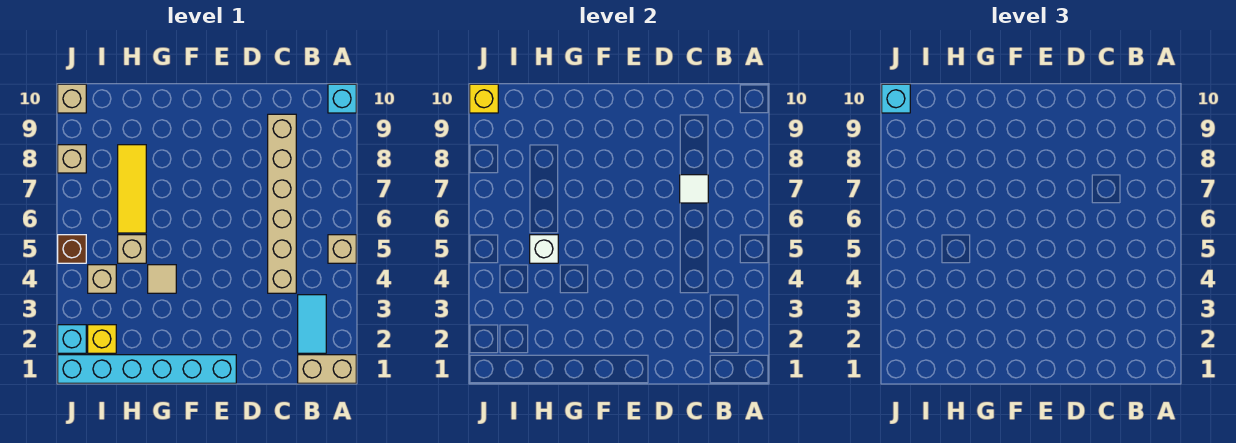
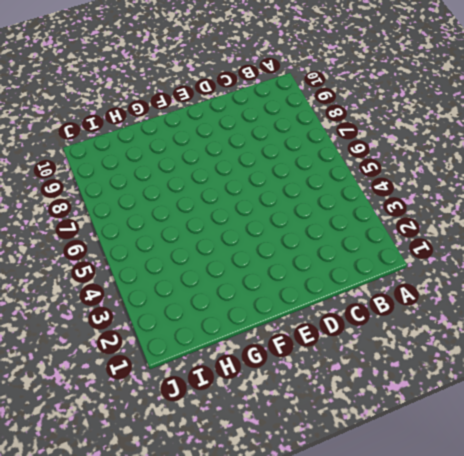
none -> tan brick A1:B1 level 1
none -> tan brick A5 level 1
none -> cyan brick A10 level 1

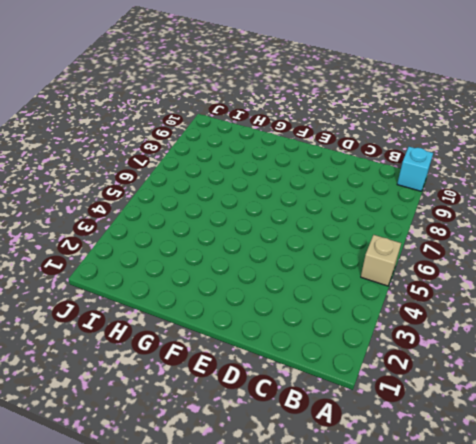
none -> tan brick A1:B1 level 1
none -> cyan tile B2:B3 level 1
none -> tan brick C4:C9 level 1

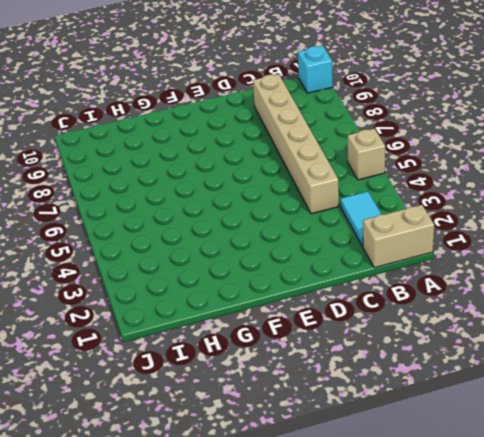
none -> cyan brick E1:J1 level 1
none -> tan tile G4 level 1
none -> tan brick H5 level 1

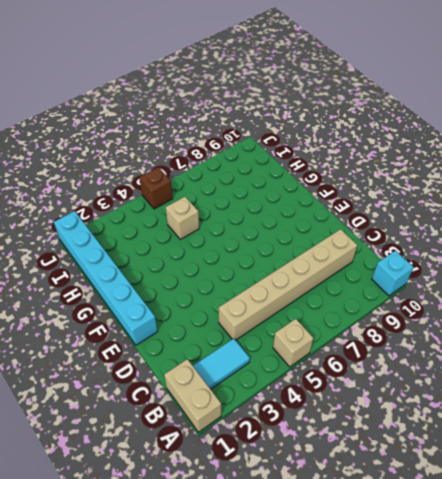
none -> tan tile G4 level 1
none -> yellow tile H6:H8 level 1
none -> yellow brick I2 level 1

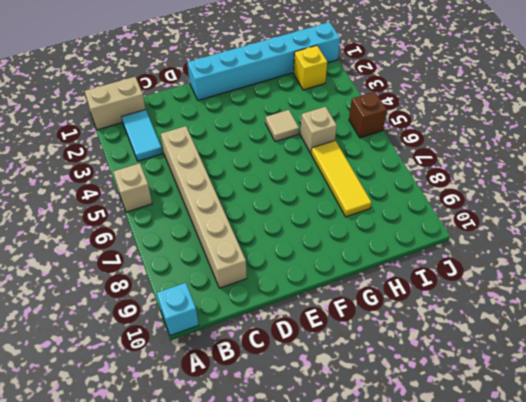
none -> tan brick I4 level 1
none -> cyan brick J2 level 1
none -> tan brick J8 level 1

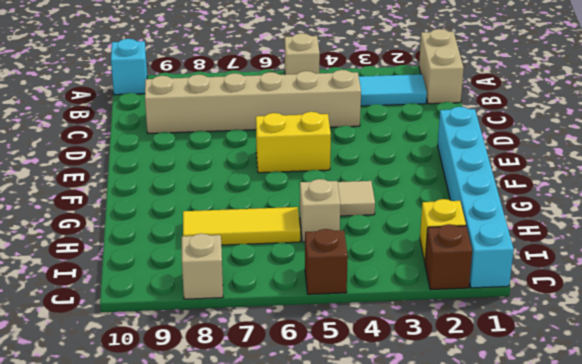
yellow brick E5:E6 level 1 -> none
brown brick J2 level 1 -> cyan brick J2 level 1
none -> tan brick I4 level 1
none -> tan brick J10 level 1
none -> white tile C7 level 2

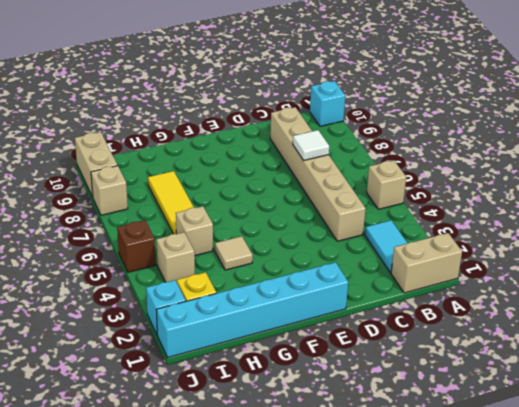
tan brick J9:J10 level 1 -> tan brick J10 level 1
none -> white brick H5 level 2
none -> yellow brick J10 level 2
none -> cyan brick J10 level 3

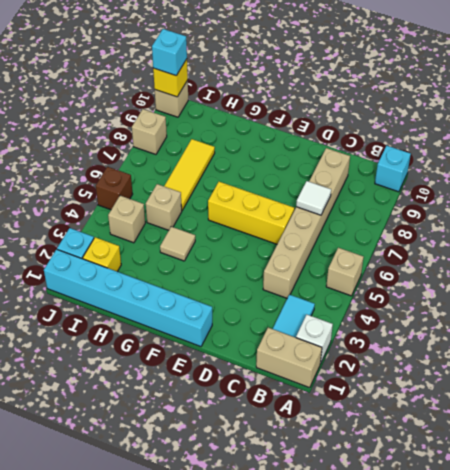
white brick A2 level 1 -> white brick H5 level 2
yellow brick D6:F6 level 1 -> none

